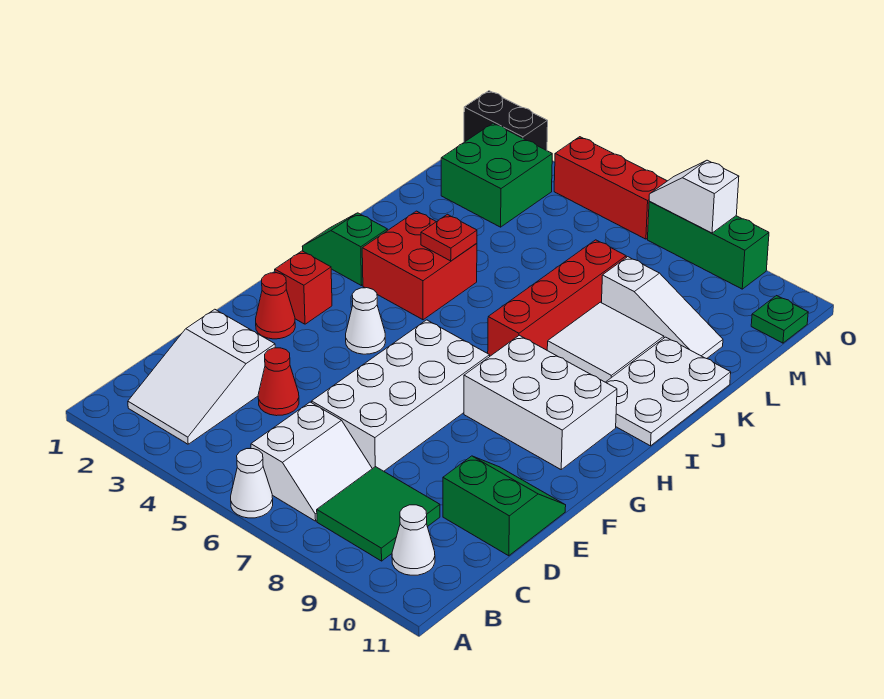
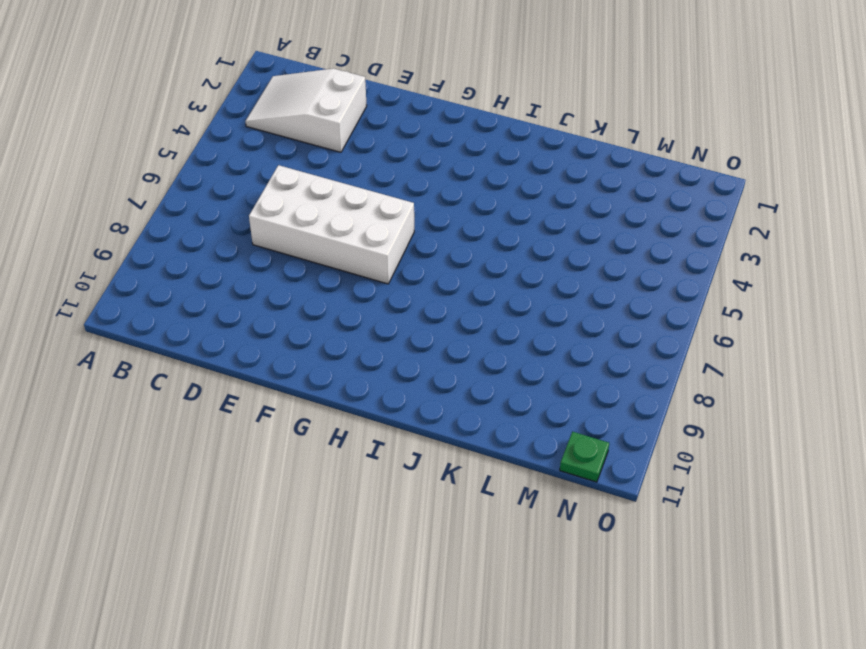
none -> white cone A6 level 1
none -> white slope B6:C7 level 1 top 6
none -> green tile B8:C9 level 1

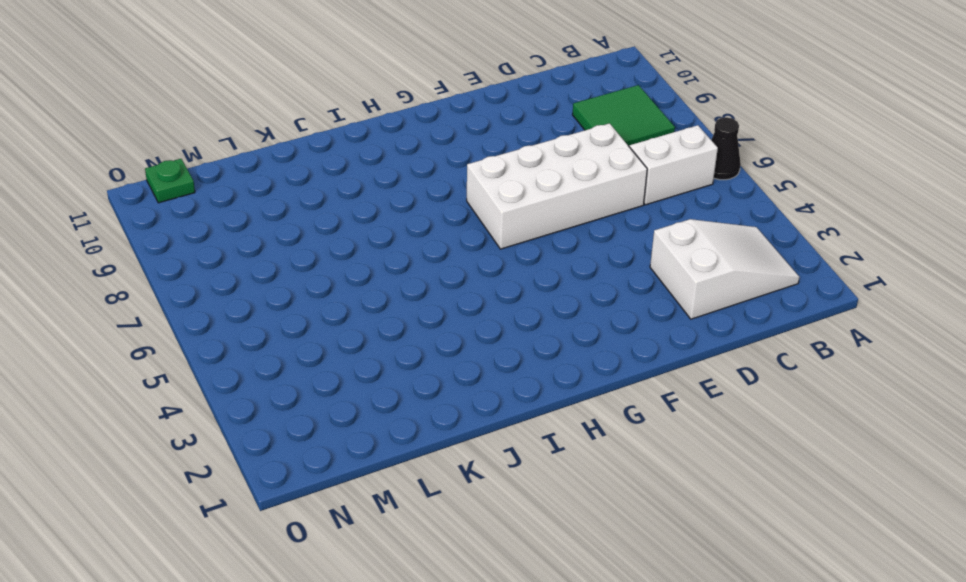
black cone A6 level 1 -> white cone A6 level 1
none -> white cone B10 level 1
none -> red cone D4 level 1
none -> green slope D10:E11 level 1 top D

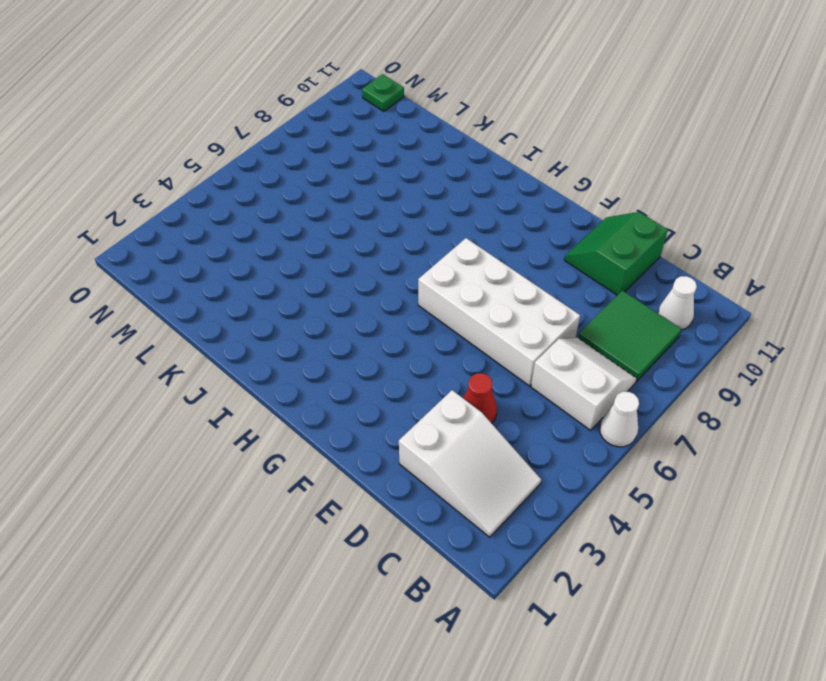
none -> red cone F2 level 1
none -> red brick G2 level 1
none -> white cone G4 level 1

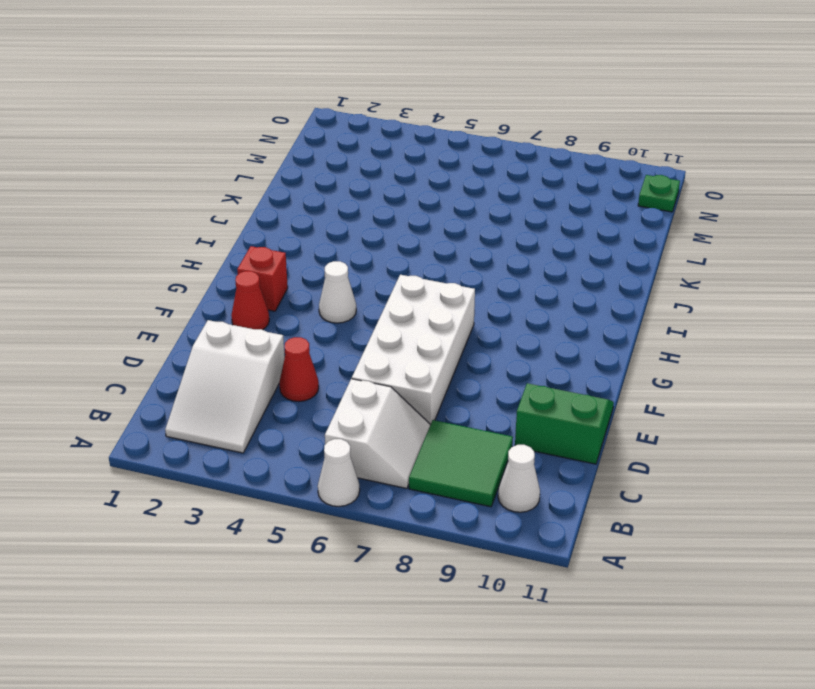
none -> white brick G8:H10 level 1
none -> green slope I1:I2 level 1 top 2
none -> red brick I3:J4 level 1

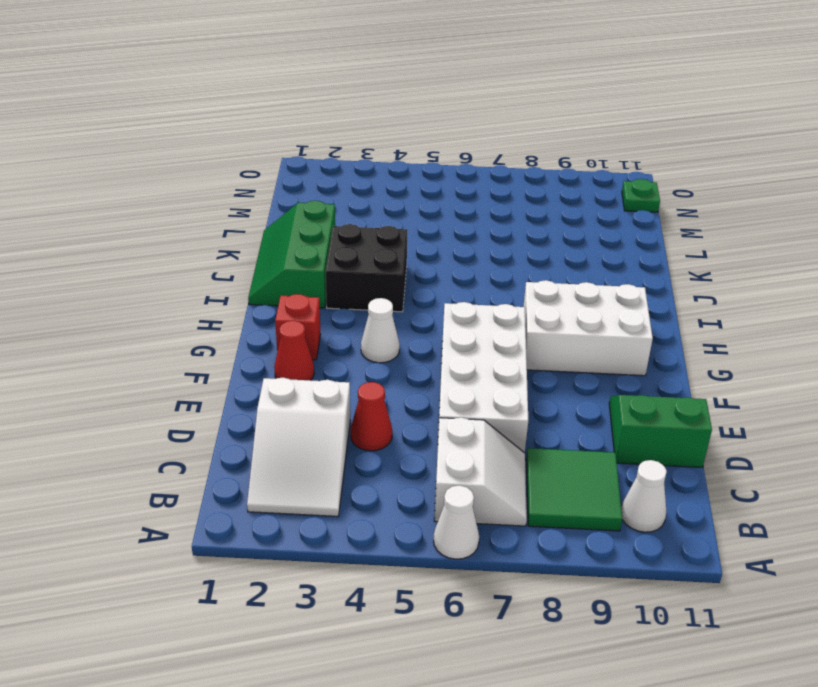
green slope I1:K2 level 1 top 2 -> green slope I1:I2 level 1 top 2
black brick I3:J4 level 1 -> red brick I3:J4 level 1
none -> red brick I7:L7 level 1
none -> white plate I10:K11 level 1
none -> white tile J8:K9 level 1

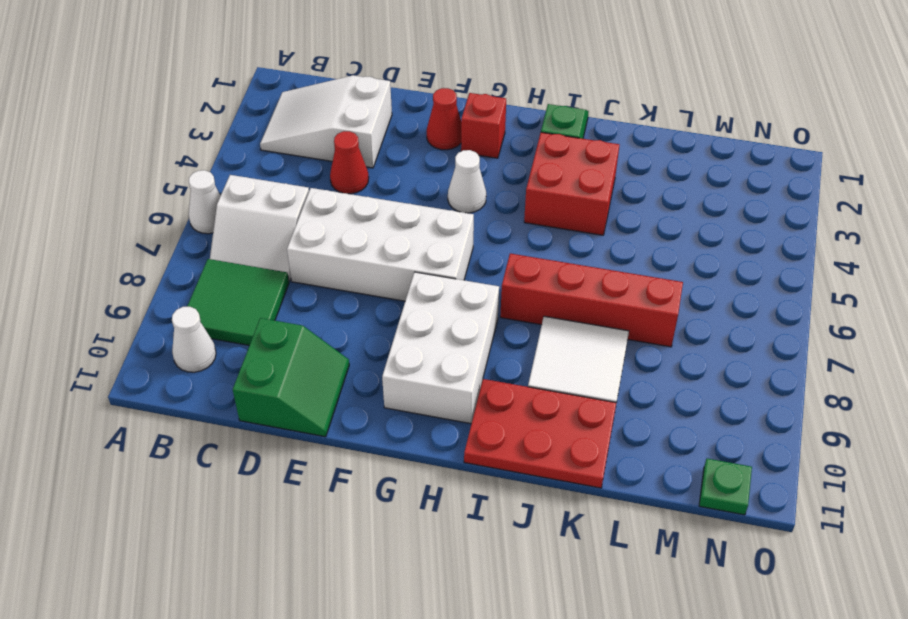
red plate I10:K11 level 1 -> white plate I10:K11 level 1
none -> white slope L8:L10 level 1 top 8
none -> green brick M2:N3 level 1
none -> black brick O1:O2 level 1

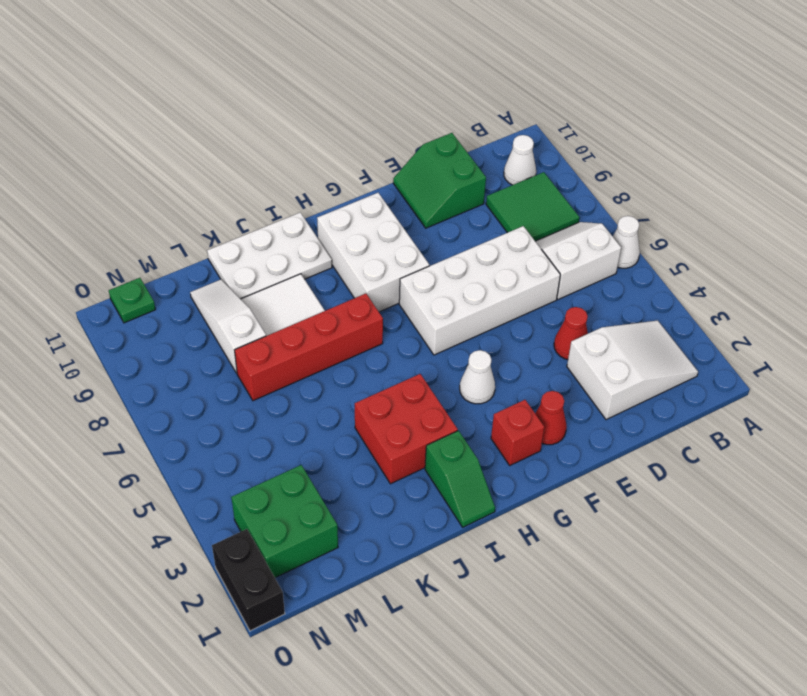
none -> red brick O4:O6 level 1
none -> green brick O7:O9 level 1
none -> red plate J4 level 2

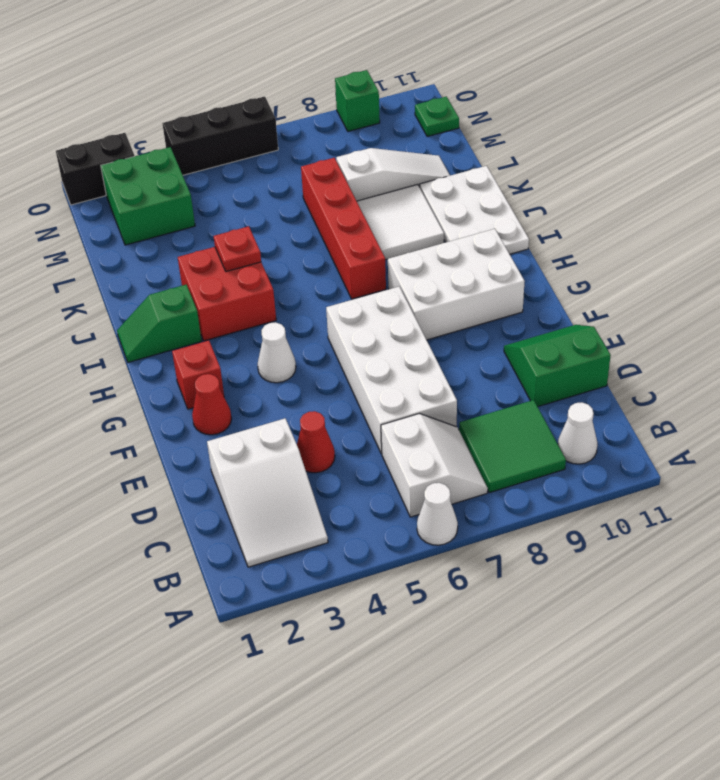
black brick O4:O6 level 1 -> red brick O4:O6 level 1
green brick O9 level 1 -> green brick O7:O9 level 1
none -> white slope O7:O8 level 2 top 8

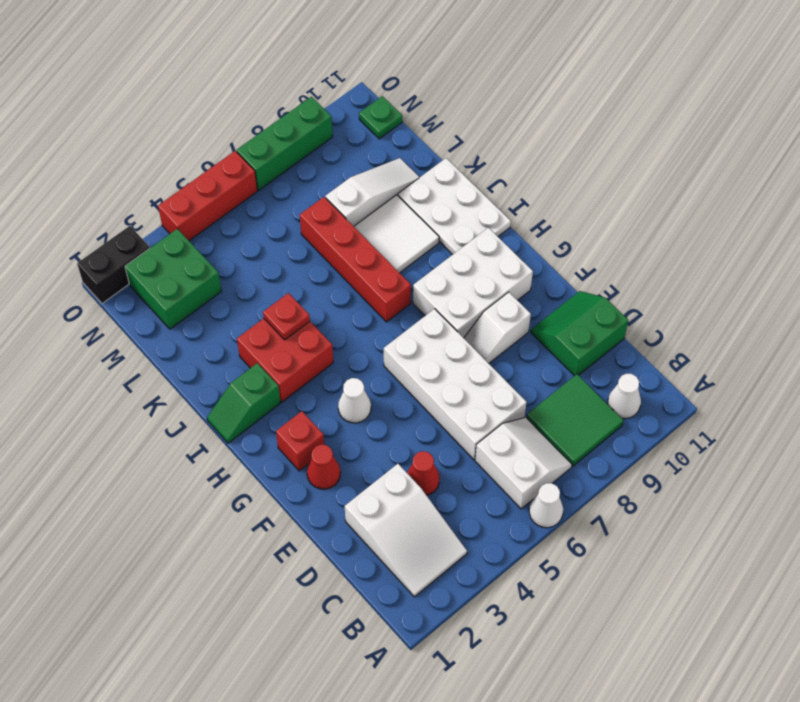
white slope F8:F9 level 1 top 9 -> white slope O7:O8 level 2 top 8

